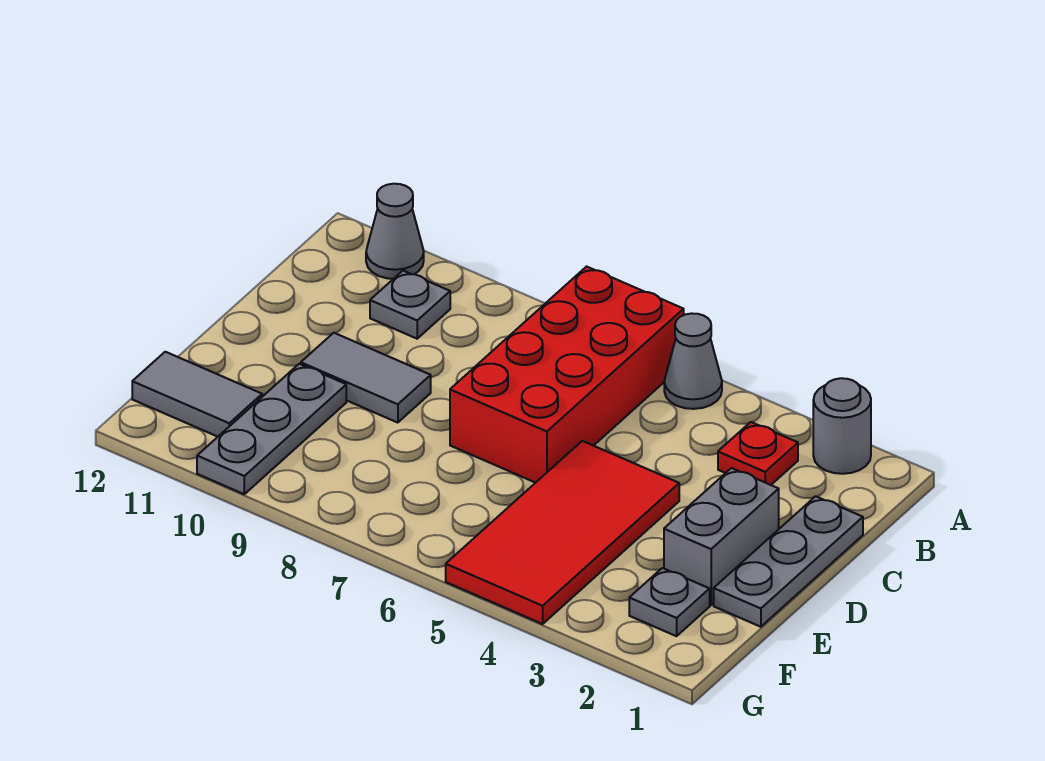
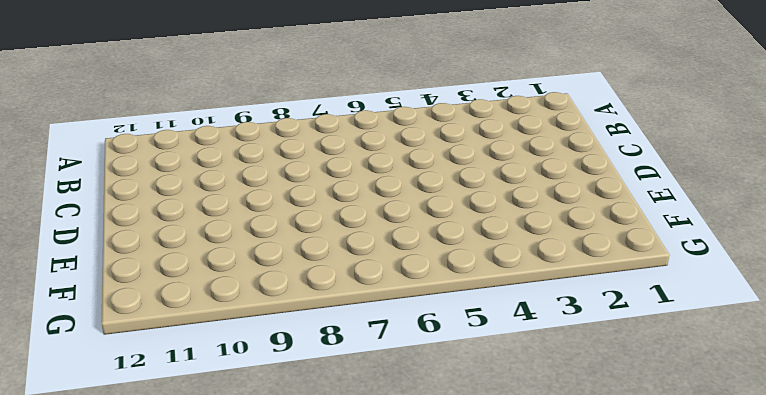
none -> grey round brick A2 level 1
none -> grey cone A5 level 1
none -> red brick A6:D7 level 1

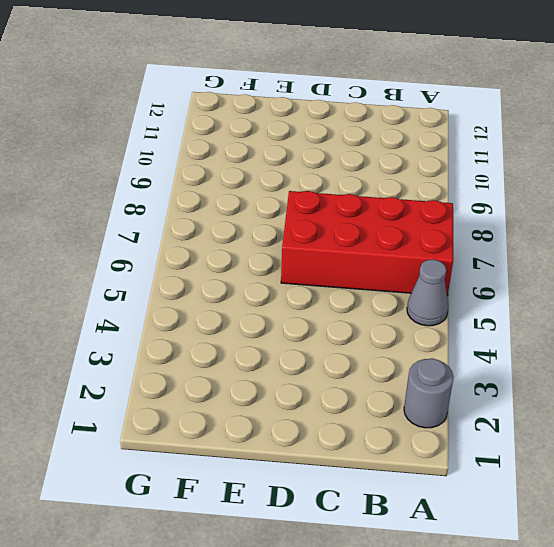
none -> grey cone A11 level 1
none -> red plate B3 level 1
none -> grey plate B10 level 1

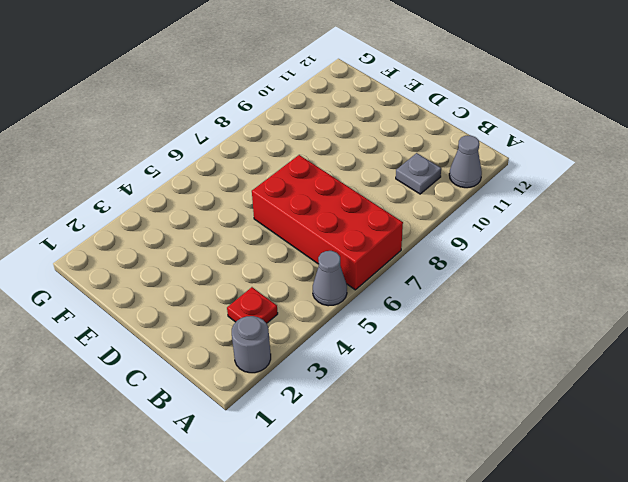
none -> grey plate C1:E1 level 1
none -> grey brick D2:E2 level 1
none -> red tile D4:G5 level 1

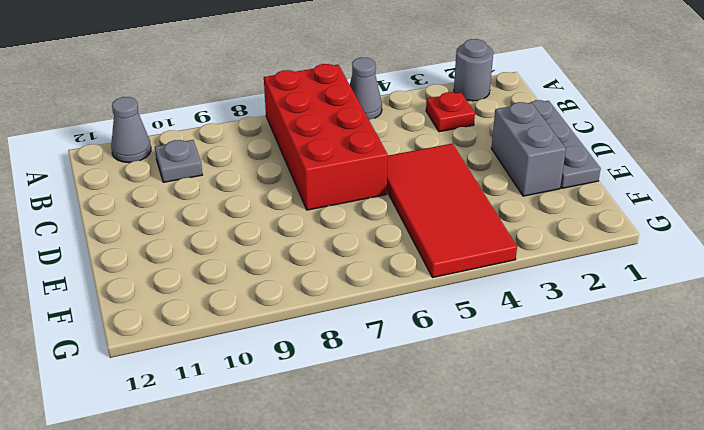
none -> grey tile D9:D10 level 1
none -> grey plate E10:G10 level 1
none -> grey plate F2 level 1

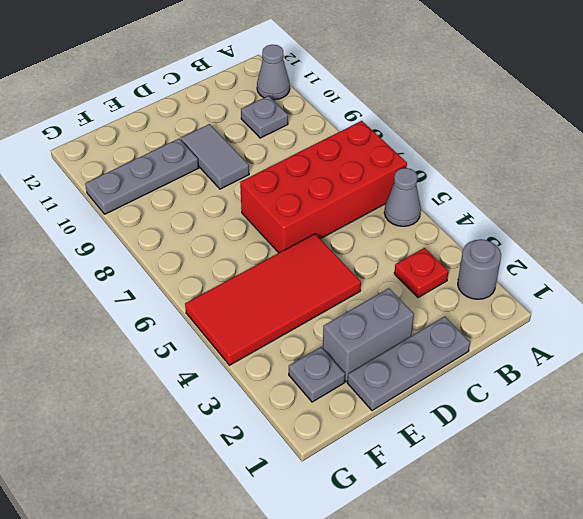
none -> grey tile F11:F12 level 1

